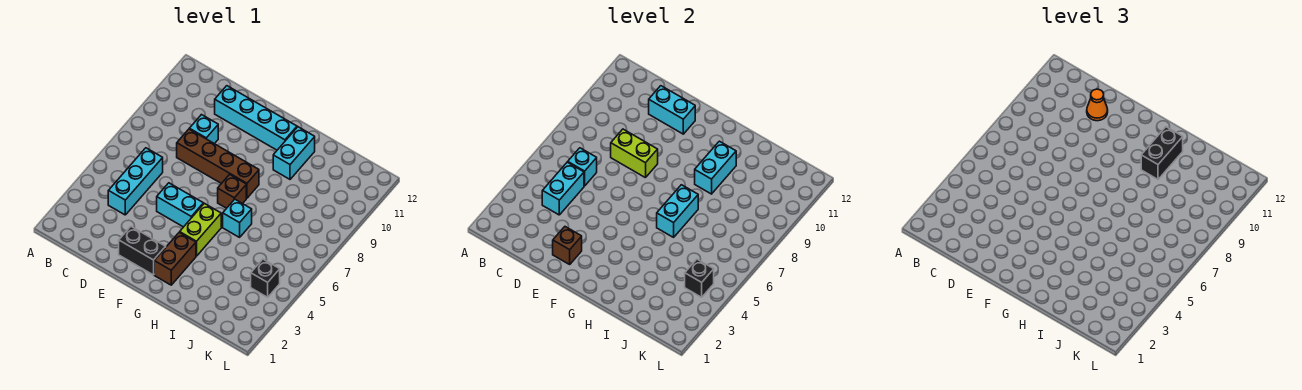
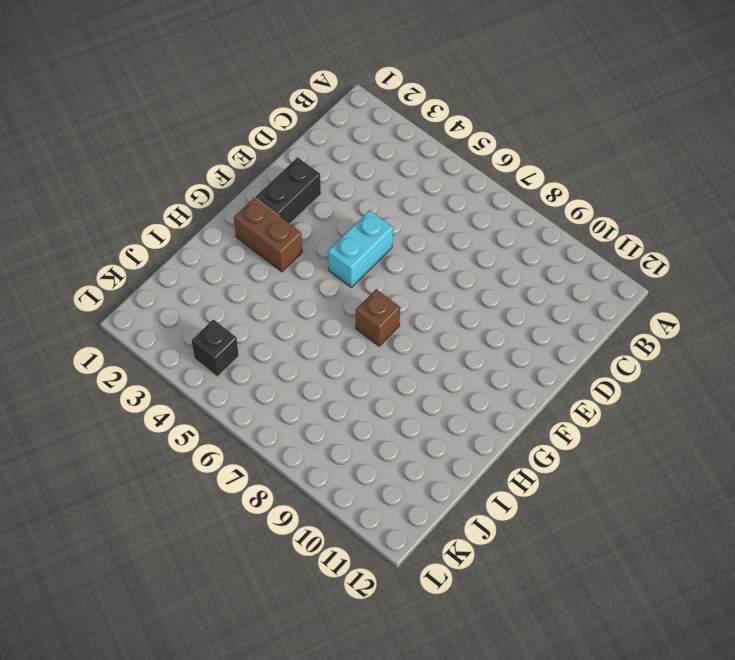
none -> cyan brick C4:C6 level 1
none -> brown brick D8:G8 level 1
none -> cyan brick D9 level 1

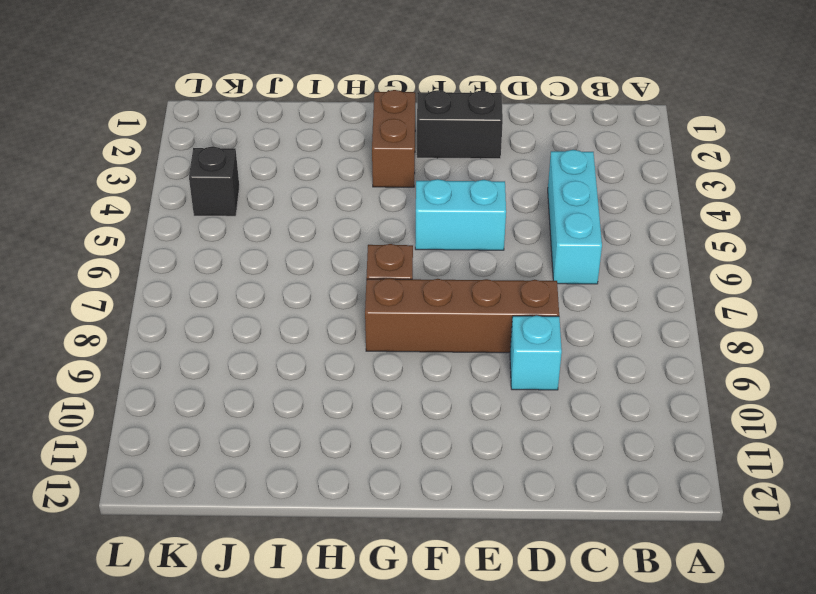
none -> cyan brick D11:G11 level 1
none -> lime brick G4:G5 level 1
none -> cyan brick H6 level 1

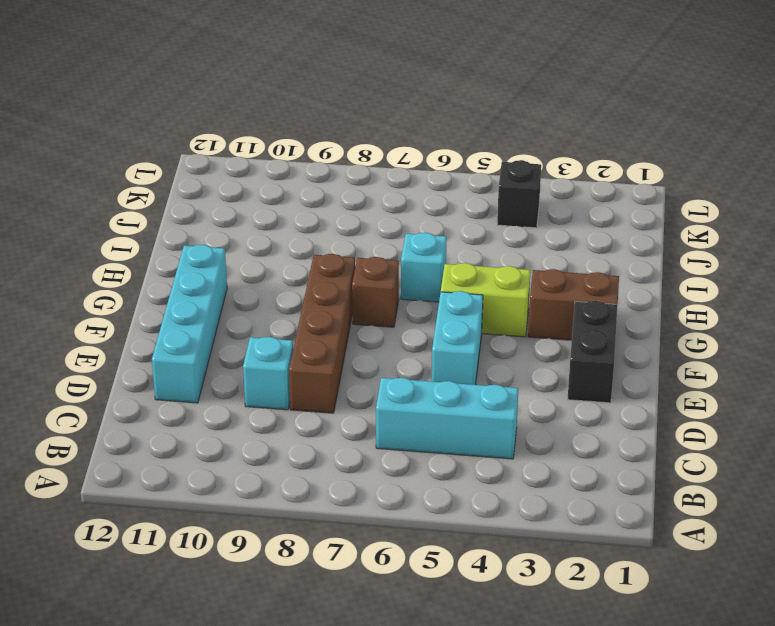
none -> cyan brick H10:H11 level 1
none -> cyan brick C4:C5 level 2
none -> cyan brick C6 level 2

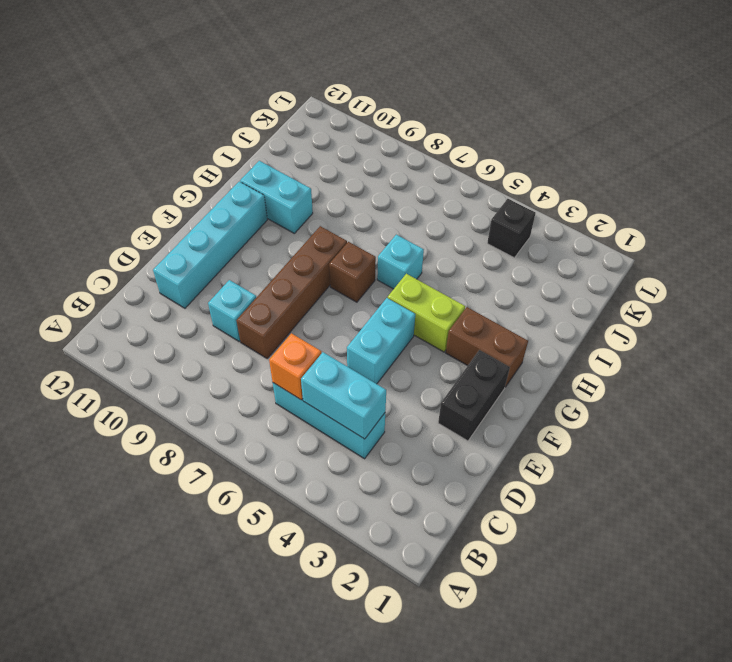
orange brick C6 level 2 -> cyan brick C6 level 2
none -> lime brick D8:E8 level 2
none -> cyan brick D11:E11 level 2
none -> brown brick E2 level 2

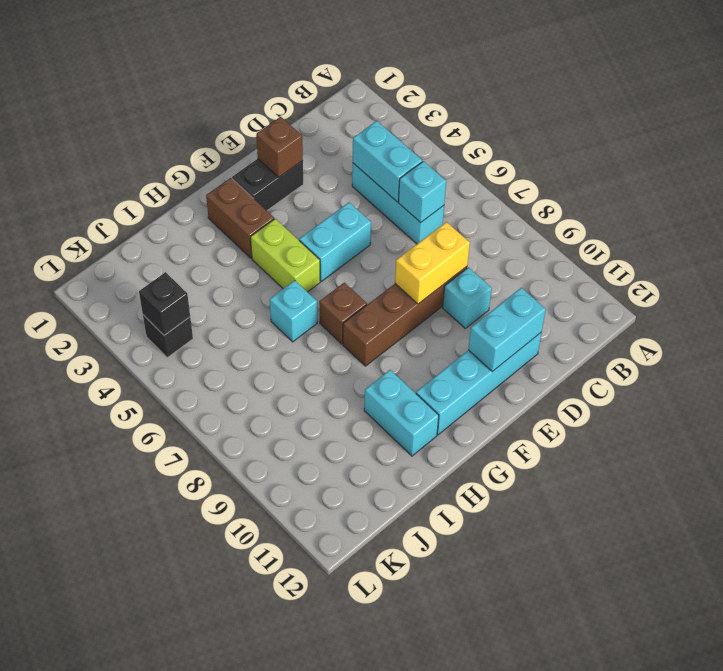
yellow brick D8:E8 level 2 -> lime brick D8:E8 level 2
none -> cyan brick H6:H7 level 2
none -> cyan brick H9:H10 level 2
none -> orange cone D11 level 3

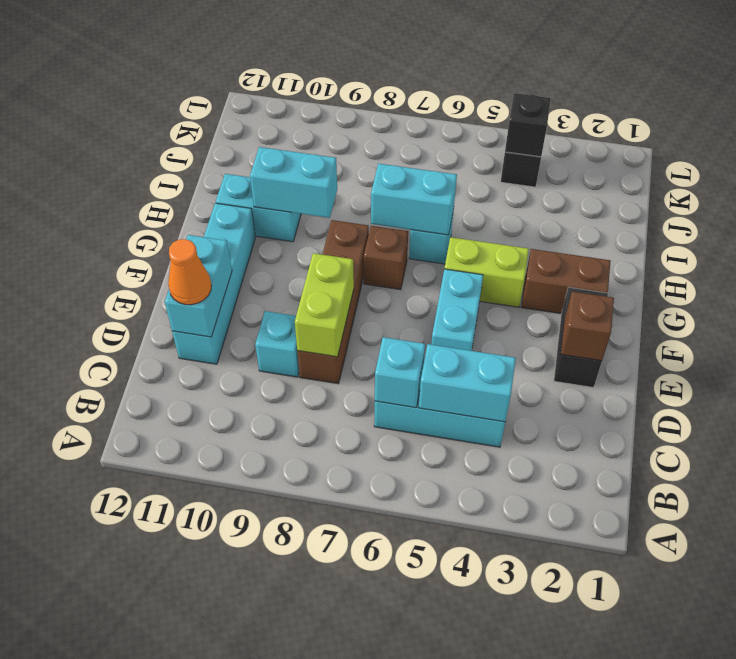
none -> black brick H10:H11 level 3

